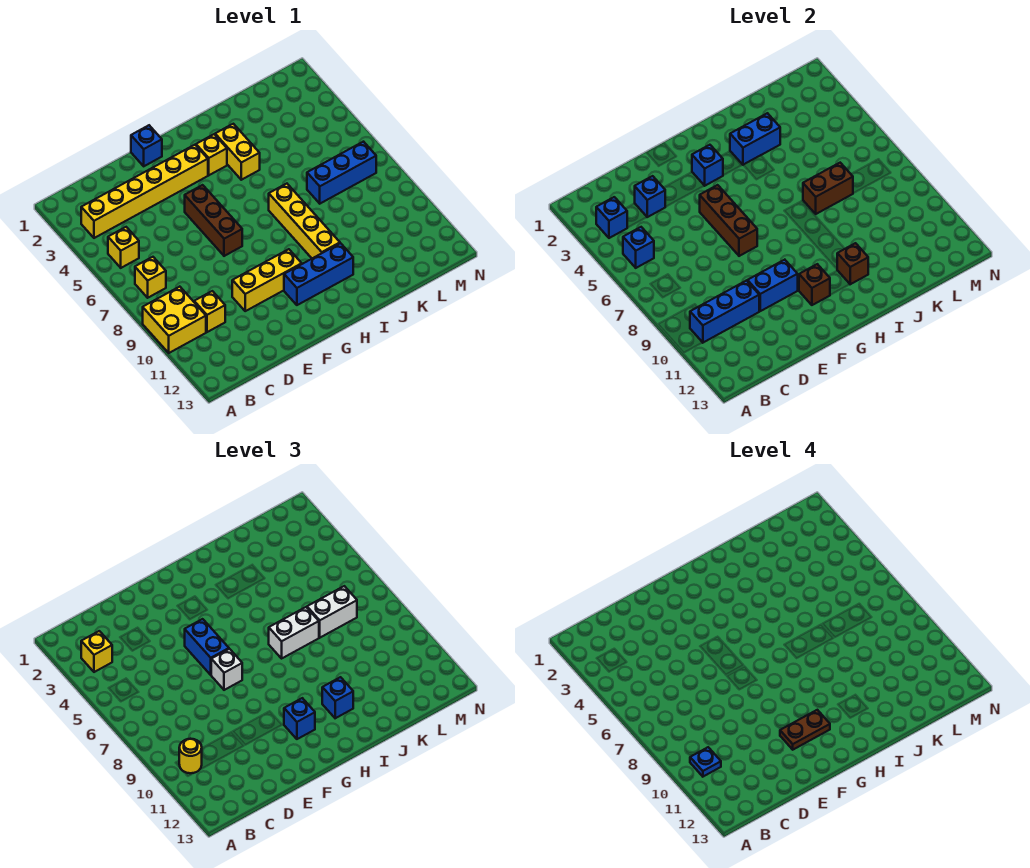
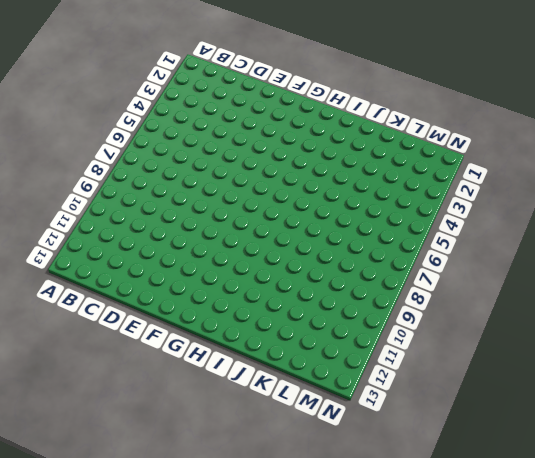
none -> yellow brick A9:B10 level 1
none -> yellow brick B3:G3 level 1
none -> yellow brick B5 level 1
none -> yellow brick B7 level 1

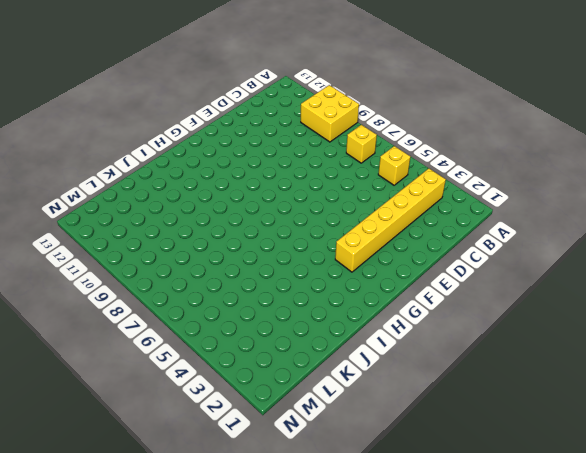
none -> yellow brick C10 level 1
none -> yellow brick E10:G10 level 1
none -> blue brick F1 level 1
none -> brown brick F5:F7 level 1

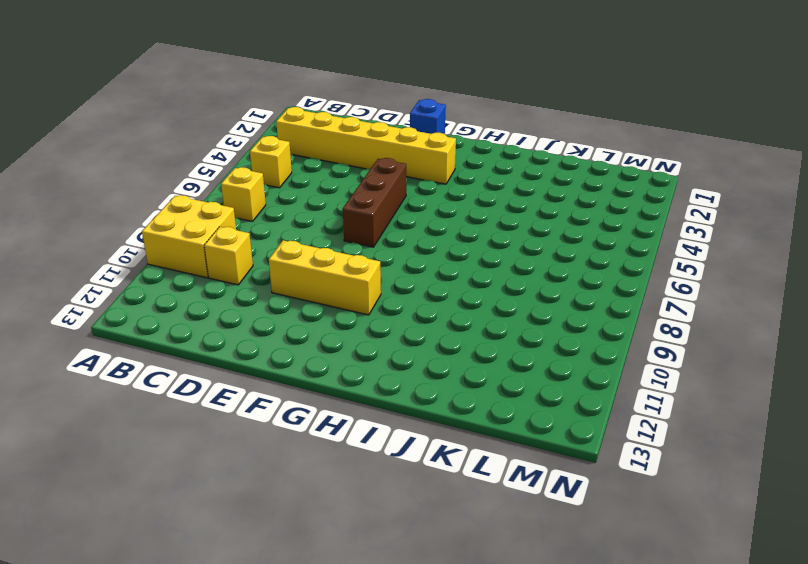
none -> blue brick G11:I11 level 1
none -> yellow brick H3 level 1
none -> yellow brick I3:I4 level 1
none -> yellow brick I7:I10 level 1

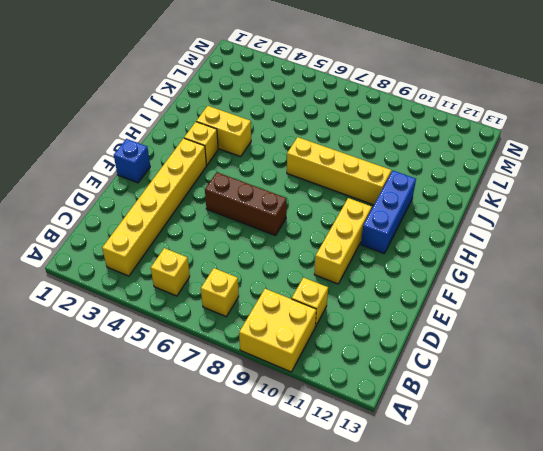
none -> blue brick K7:M7 level 1
none -> blue brick B3 level 2
none -> blue brick B5 level 2
none -> blue brick B10:D10 level 2

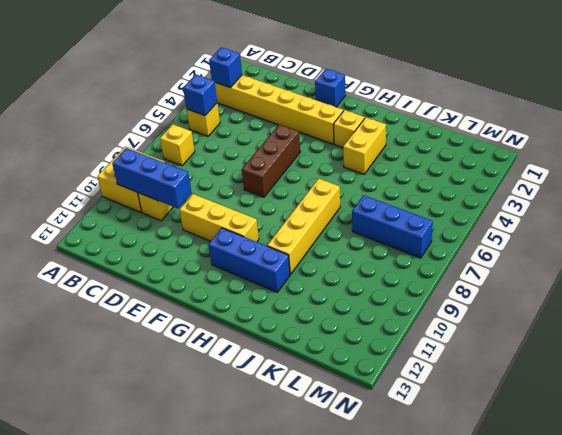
none -> blue brick D3 level 2
none -> blue brick E10:F10 level 2
none -> brown brick F5:F7 level 2
none -> blue brick G3 level 2

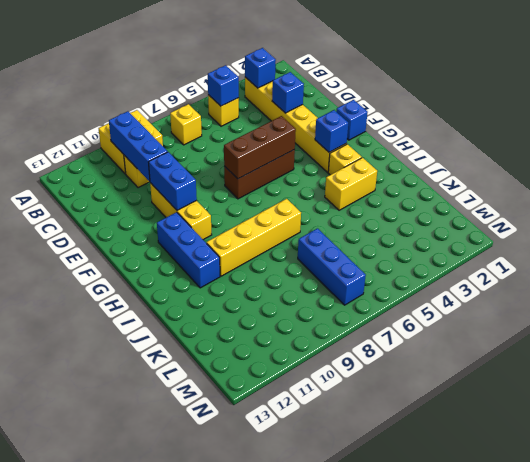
none -> brown brick G11 level 2
none -> blue brick I3:J3 level 2
none -> brown brick I11 level 2
none -> brown brick J7:K7 level 2

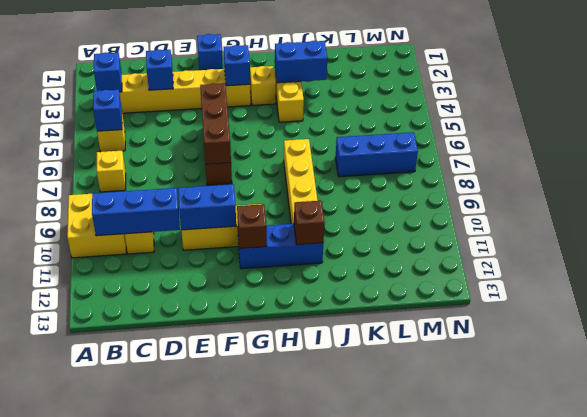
none -> brown brick J7:K7 level 2
none -> yellow brick B3 level 3
none -> yellow round brick B10 level 3
none -> blue brick F5:F6 level 3

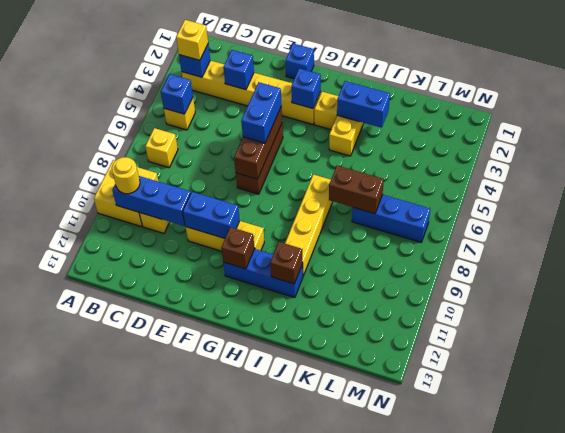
none -> white brick F7 level 3
none -> blue brick G11 level 3
none -> white brick I7:J7 level 3
none -> blue brick I11 level 3

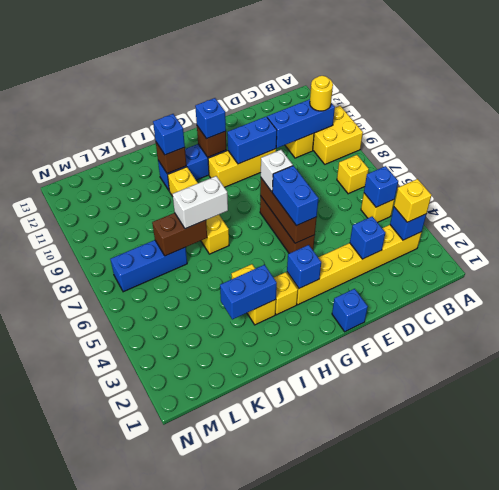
none -> white brick K7:L7 level 3
none -> blue plate B10 level 4
none -> brown plate F11:G11 level 4

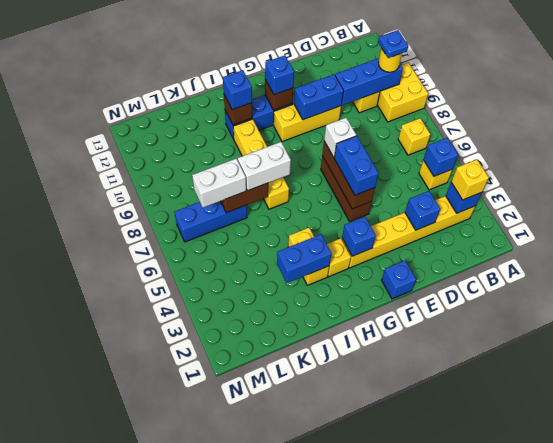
none -> brown plate F11:G11 level 4

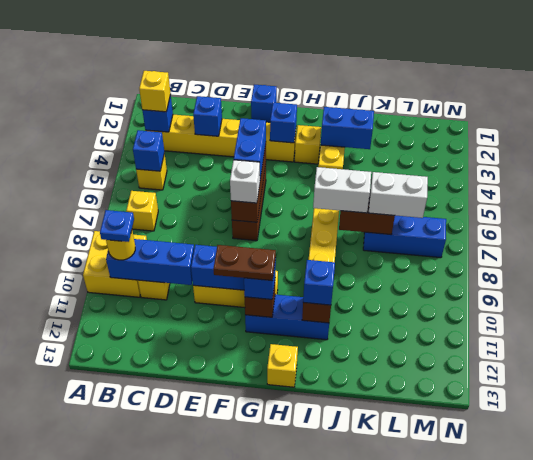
yellow brick H13 level 1 -> none

